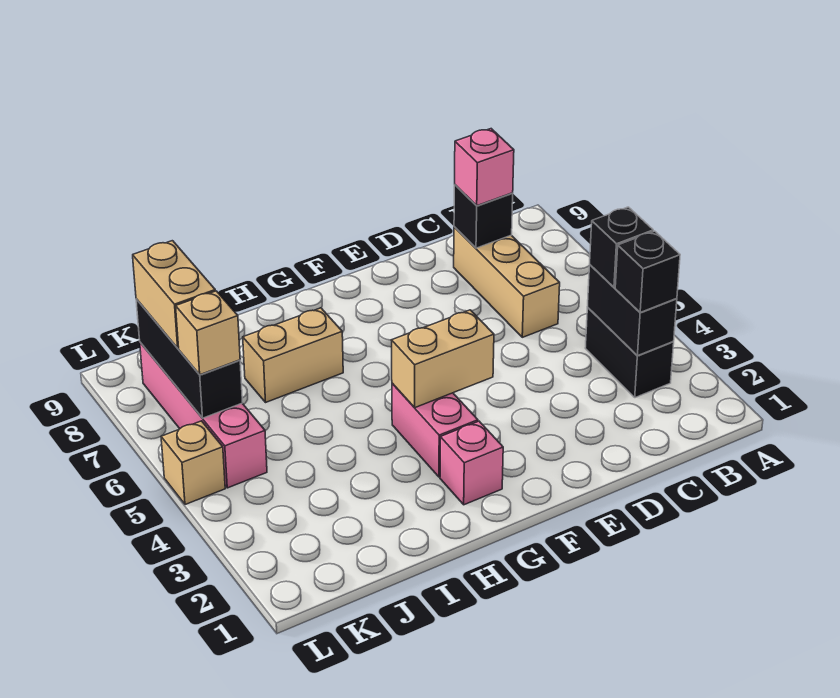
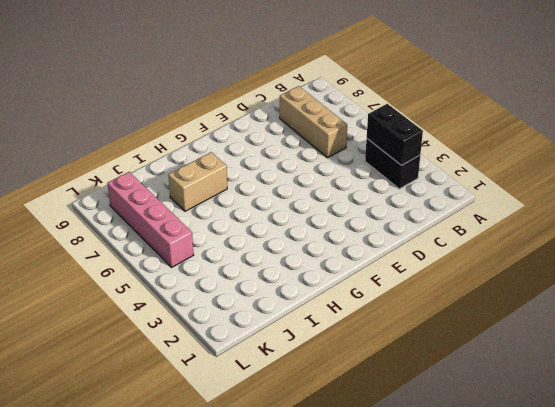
none -> pink brick G2 level 1
none -> pink brick G3:G4 level 1
none -> tan brick L5 level 1

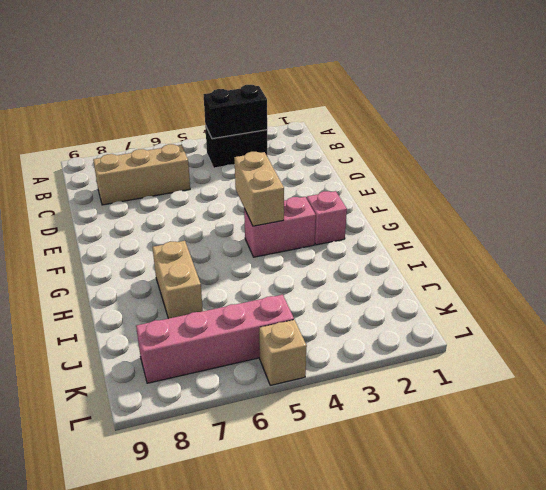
none -> black brick C8 level 2
none -> black brick K6:K8 level 2
none -> black brick B3 level 3

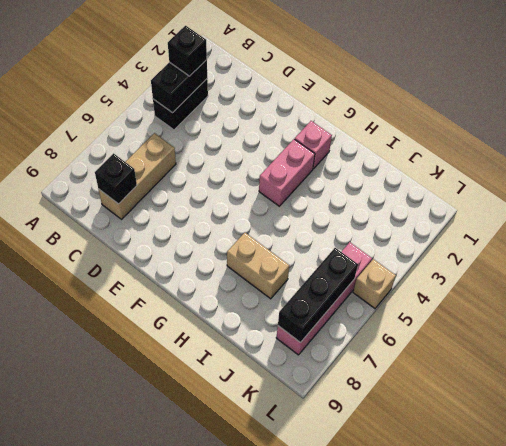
none -> tan brick F4:G4 level 2
none -> black brick B4 level 3
none -> pink brick C8 level 3

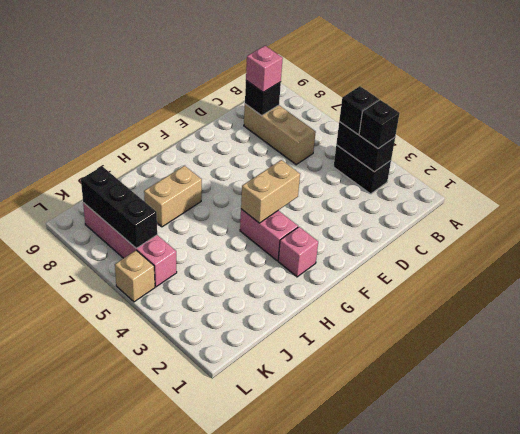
none -> tan brick K6 level 3
none -> tan brick K7:K8 level 3

